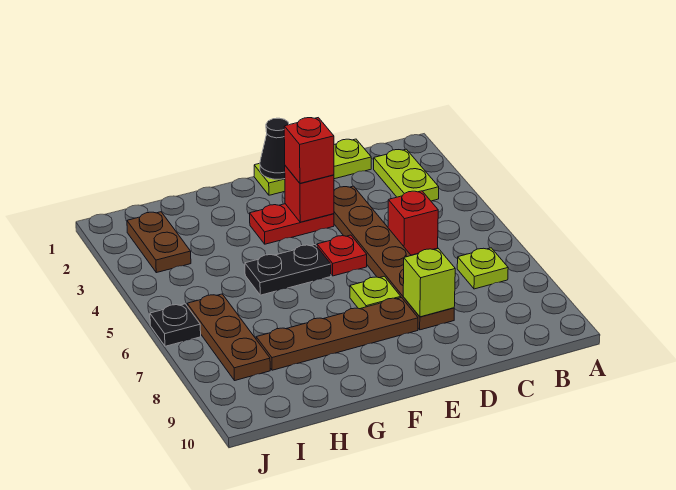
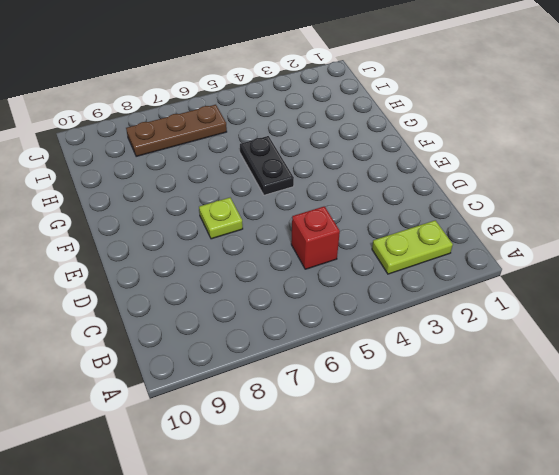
none -> lime plate B7 level 1
none -> lime plate C1:E1 level 1
none -> brown plate D3:D8 level 1

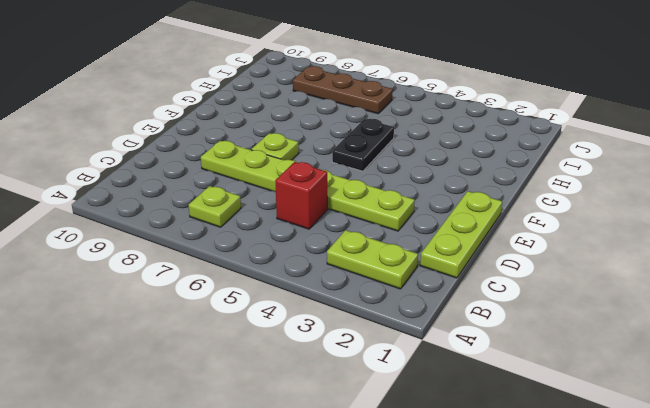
lime plate D3:D8 level 1 -> brown plate D3:D8 level 1
none -> red plate E3:F3 level 1
none -> red plate E5 level 1
none -> brown plate E8:H8 level 1

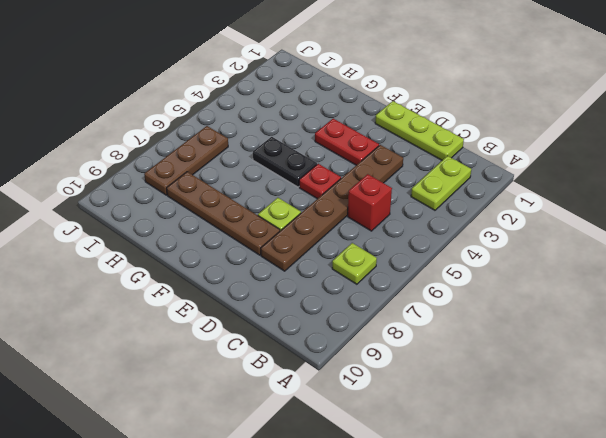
none -> brown plate I2:I3 level 1
none -> black plate J6 level 1
none -> lime brick D8 level 2

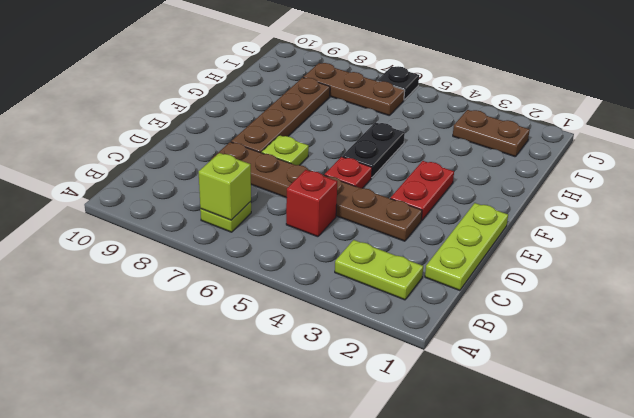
lime brick B7 level 2 -> lime brick D8 level 2
none -> black cone E1 level 2
none -> red brick E3 level 2
none -> red brick E3 level 3

